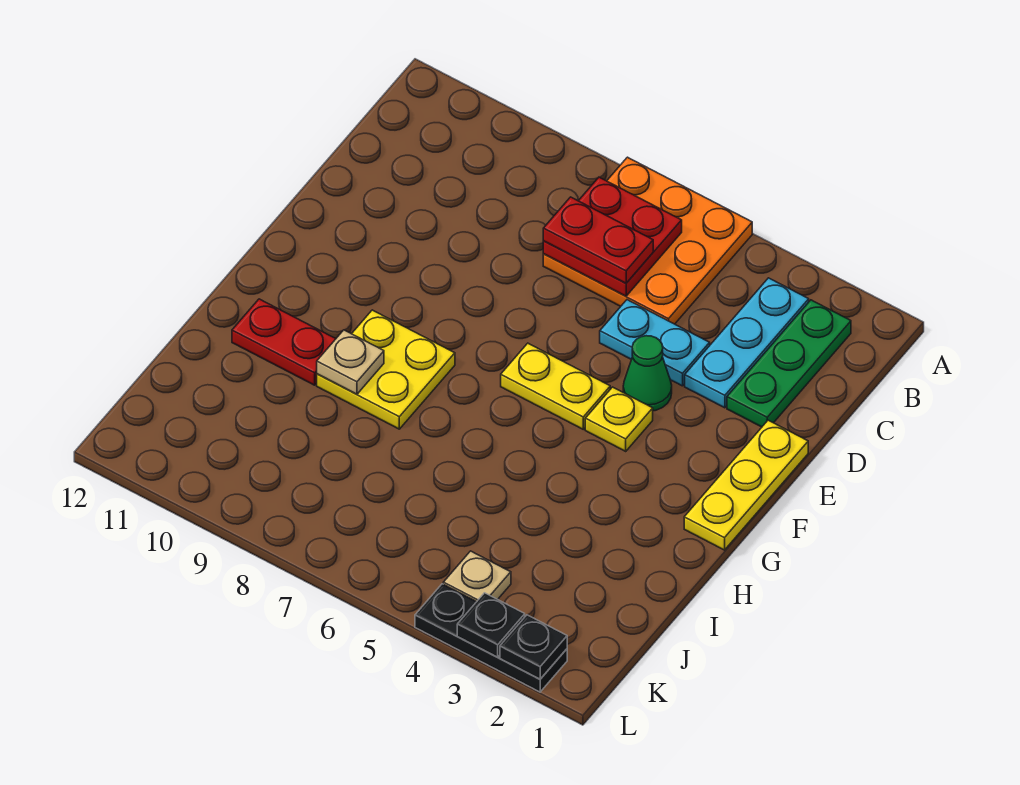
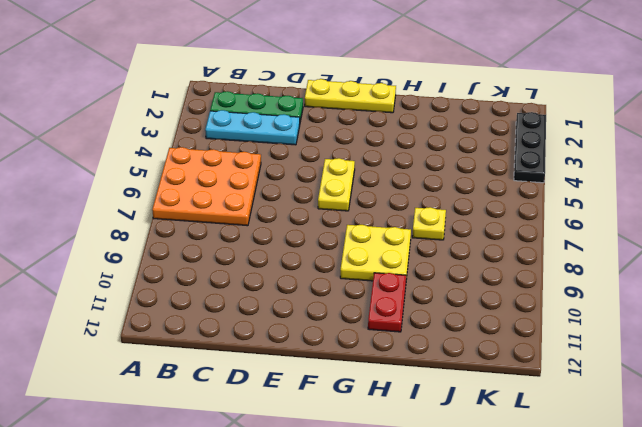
yellow plate I7 level 1 -> yellow plate F4 level 1
none -> cyan plate D4:D5 level 1
none -> green cone E4 level 1
none -> tan plate K4 level 1

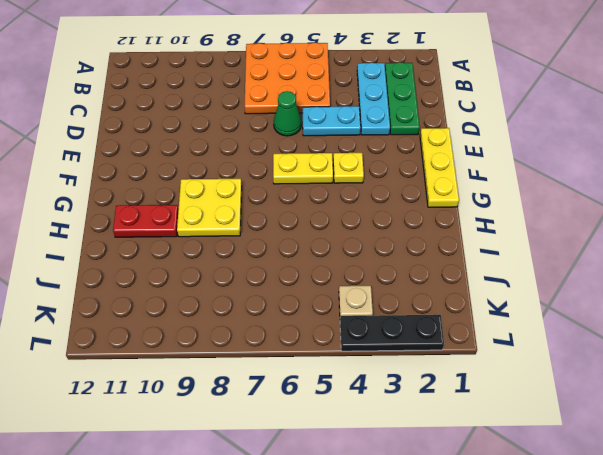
green cone D6 level 1 -> green cone E4 level 1
none -> red plate B6:C7 level 2
none -> tan plate H9 level 2
none -> black plate L2 level 2

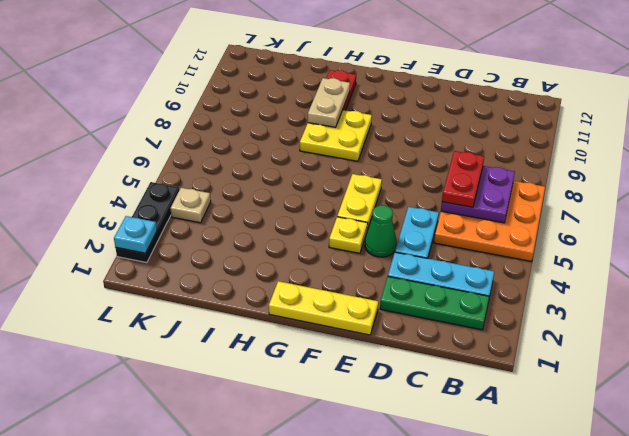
purple plate B6:C7 level 2 -> red plate B6:C7 level 2
tan plate H9:H10 level 2 -> tan plate H9 level 2
cyan plate L2 level 2 -> black plate L2 level 2
none -> black plate L3 level 2

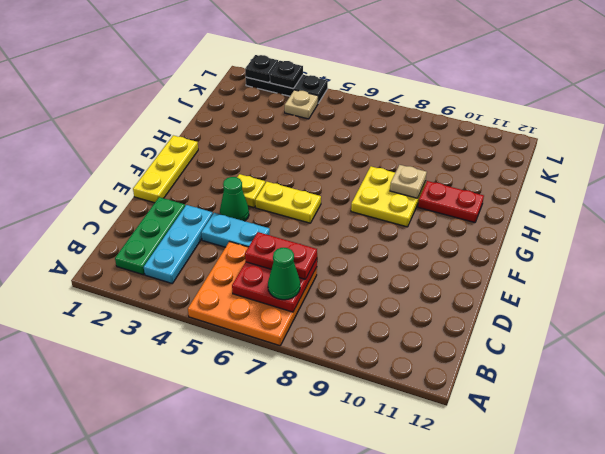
green cone B7 level 3 -> none

